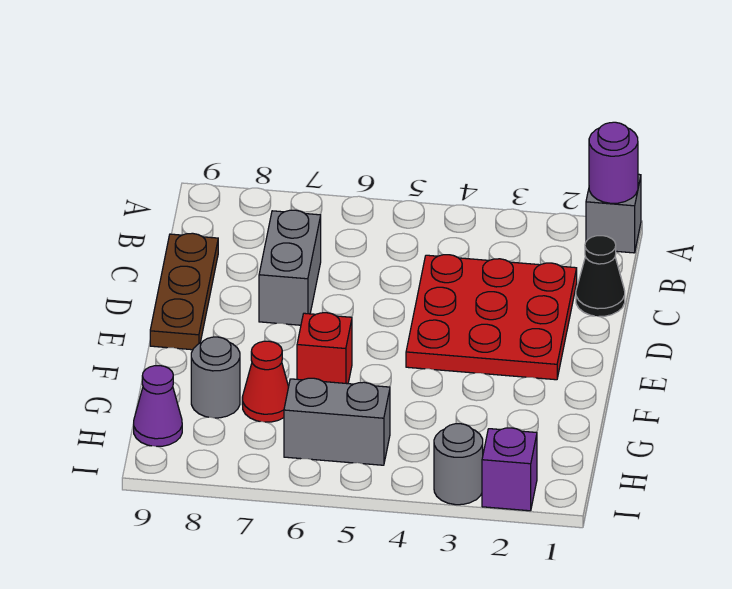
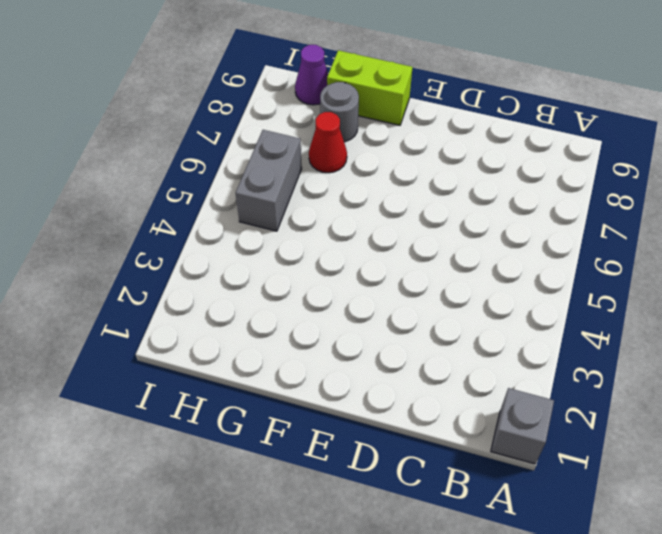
lime brick F9:G9 level 1 -> none
none -> black cone C1 level 1
none -> red plate C2:E4 level 1
none -> grey brick C7:D7 level 1

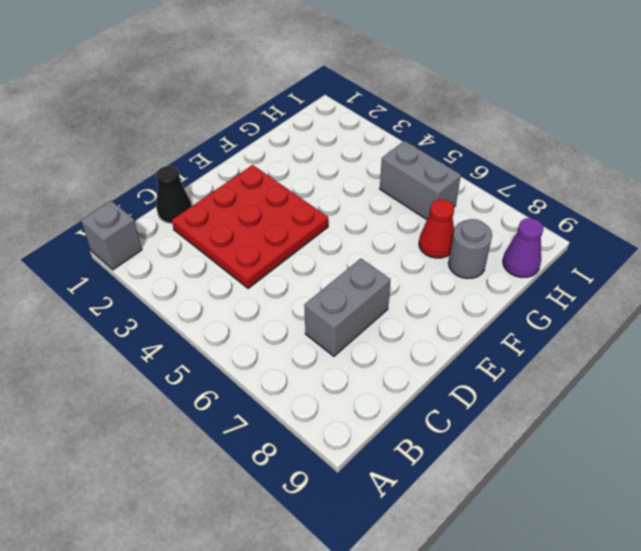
none -> brown plate C9:E9 level 1
none -> red brick F6 level 1
none -> purple brick I2 level 1

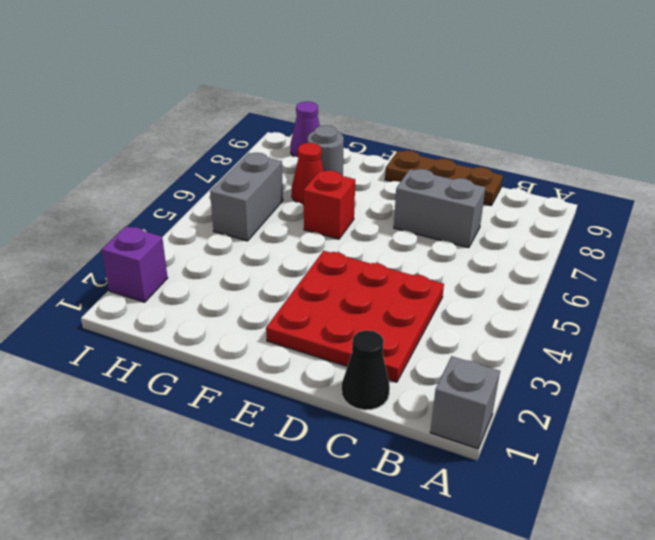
none -> grey round brick I3 level 1
none -> purple round brick A1 level 2

